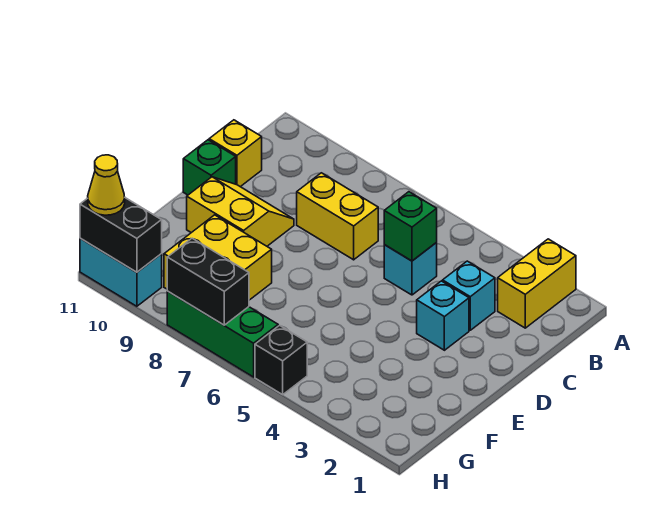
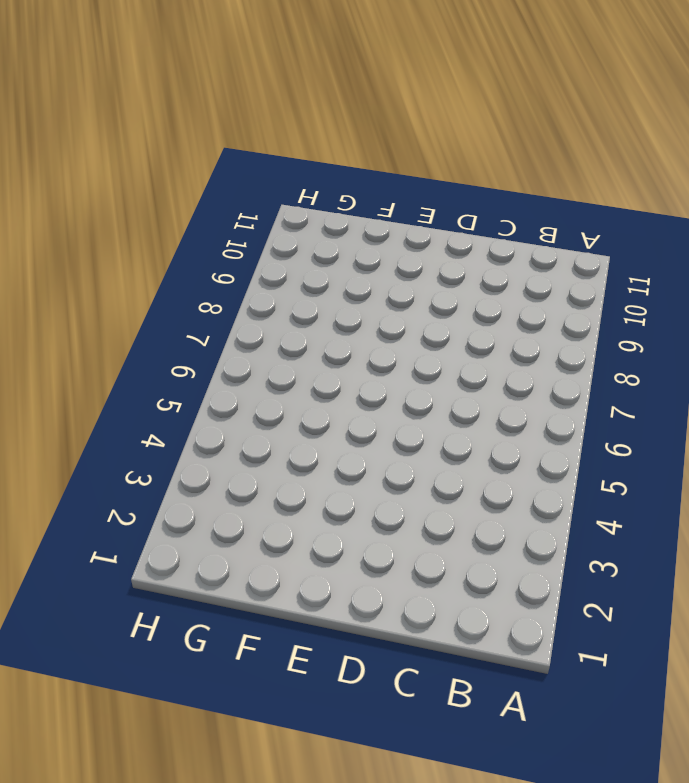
none -> yellow brick A2:B2 level 1
none -> cyan brick C3 level 1
none -> cyan brick C5 level 1

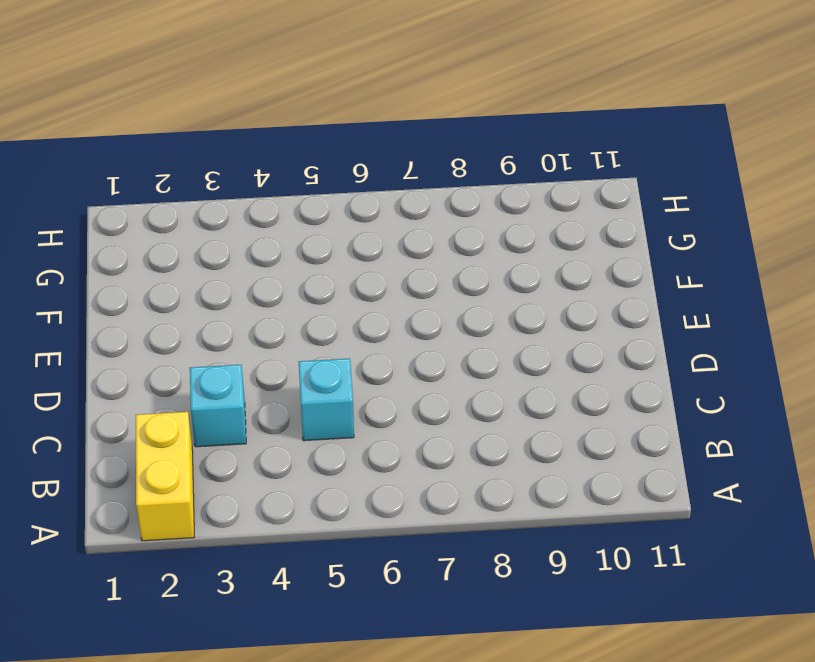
none -> yellow brick C7:C8 level 1
none -> yellow brick C11 level 1
none -> cyan brick D3 level 1

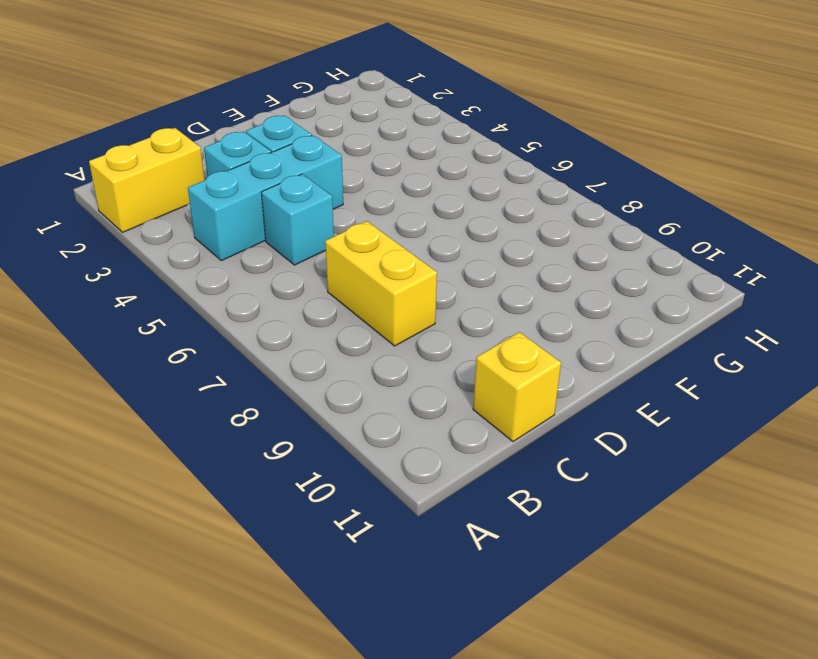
cyan brick B4:D4 level 1 -> none
none -> yellow slope D9:E10 level 1 top E
none -> green brick D11 level 1
none -> yellow brick F8:G9 level 1

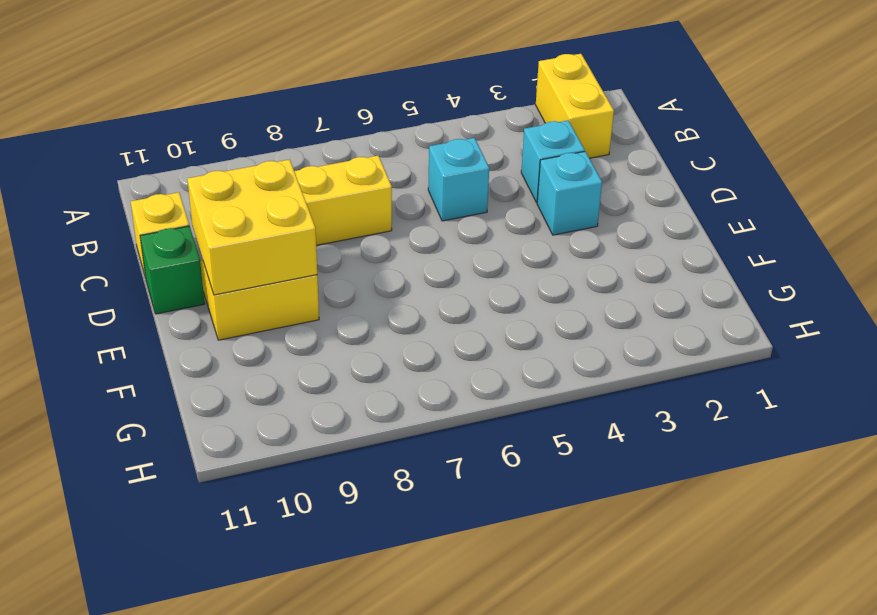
yellow brick D9:E10 level 2 -> yellow brick F8:G9 level 1
none -> black brick H5 level 1
none -> green brick H6:H8 level 1
none -> cyan brick H10:H11 level 1

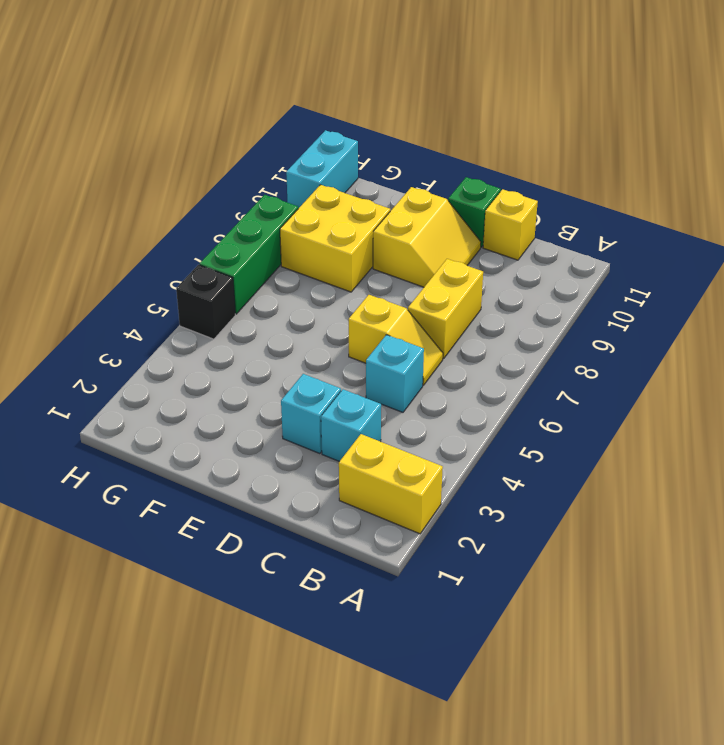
yellow slope C6:D6 level 1 top D -> none
none -> green brick C5 level 2
none -> black brick H7:H8 level 2
none -> black brick H10:H11 level 2

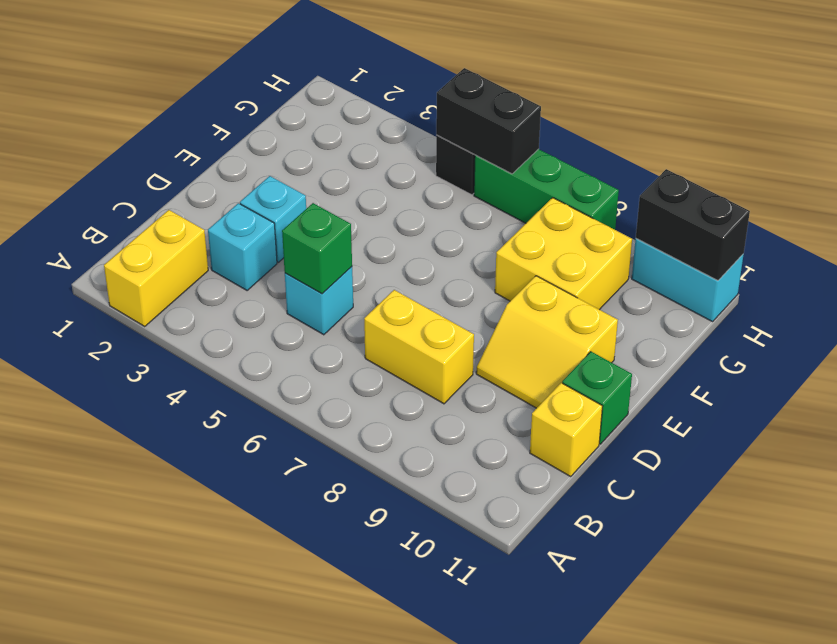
black brick H5:H6 level 2 -> black brick H7:H8 level 2
none -> yellow cone H11 level 3

